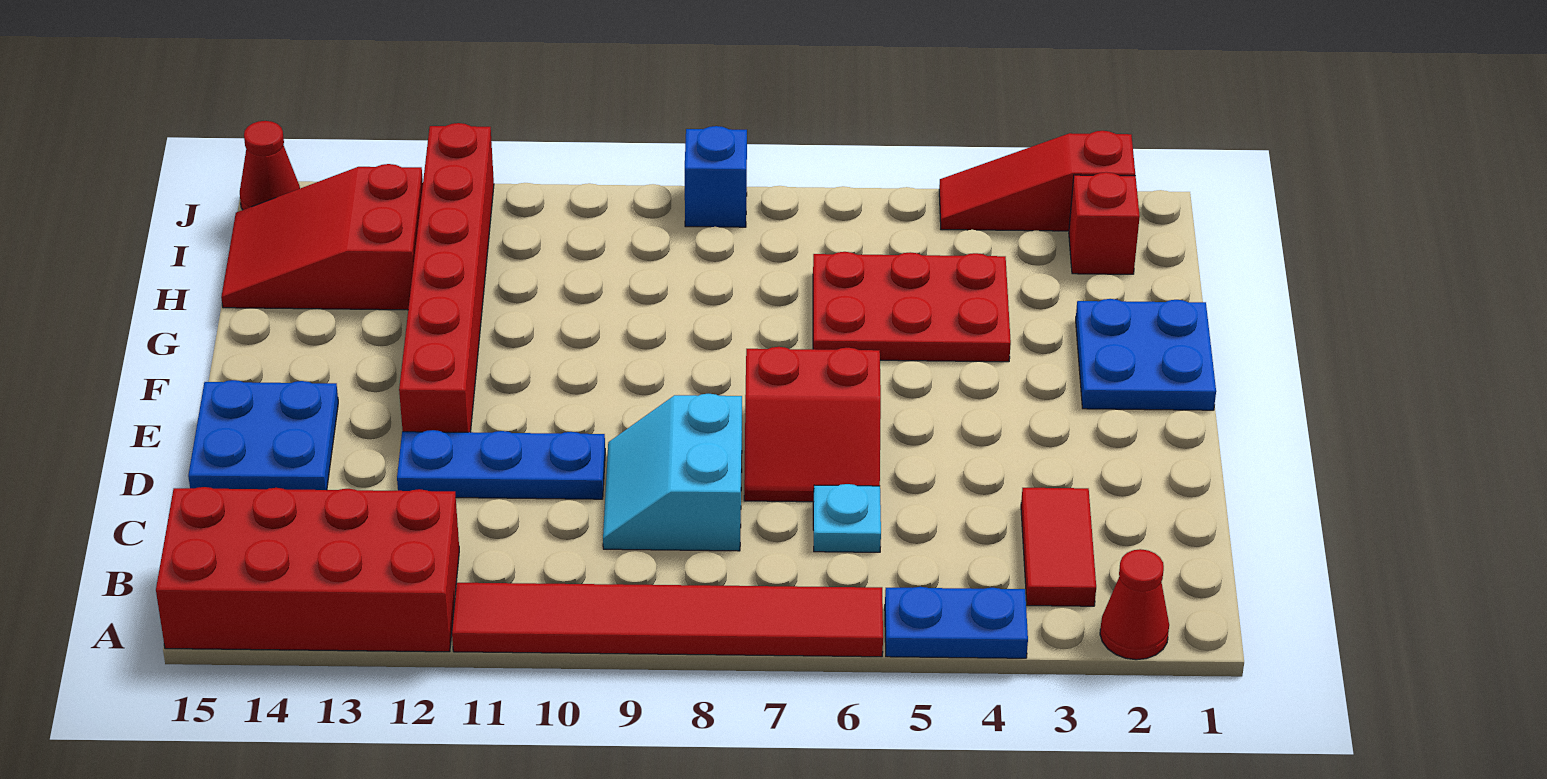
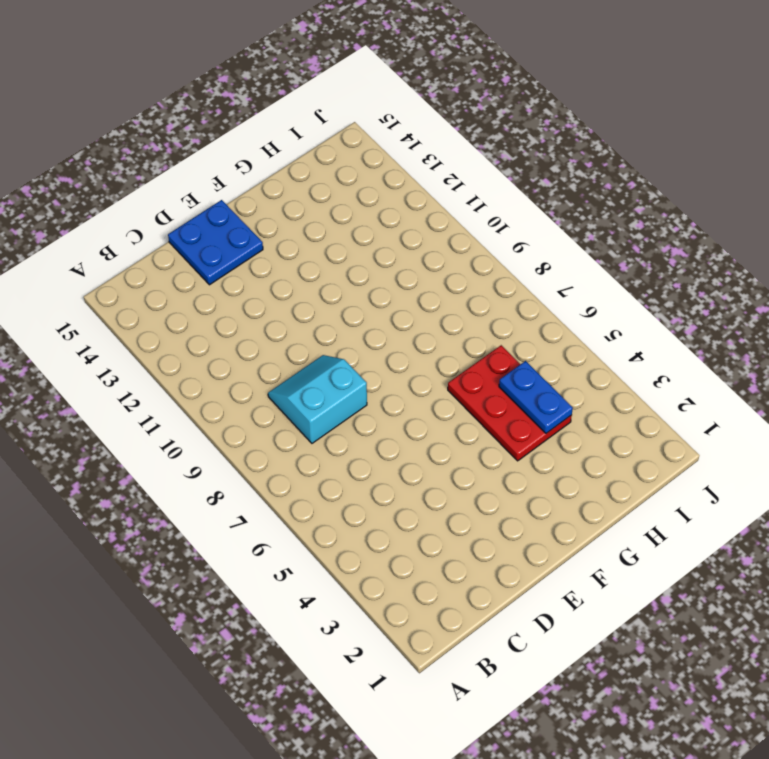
blue plate H4:H5 level 2 -> blue plate A4:A5 level 1
none -> red cone A2 level 1
none -> red tile A6:A11 level 1
none -> red brick A12:B15 level 1

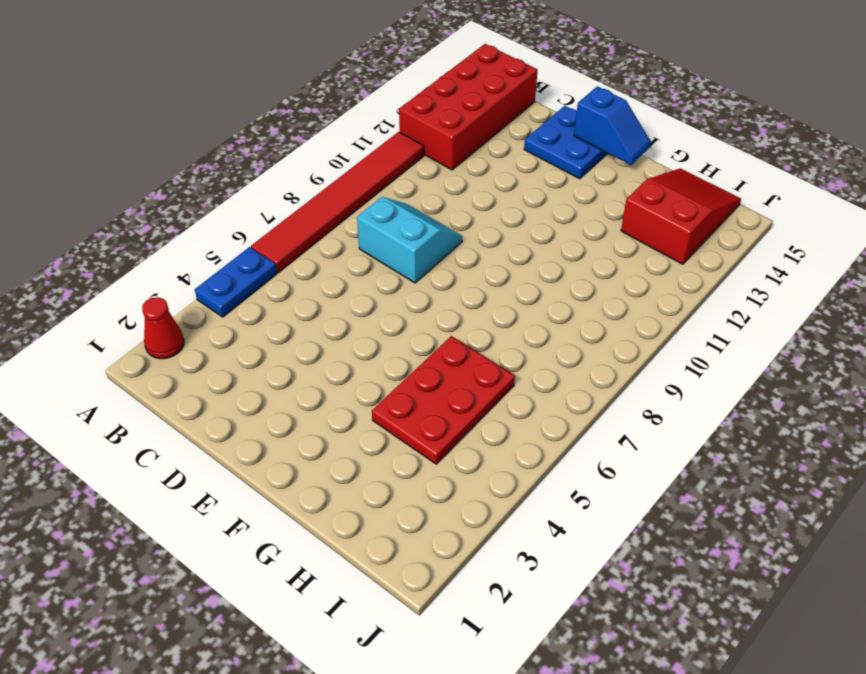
blue slope E15:F15 level 2 top E -> none
none -> red tile B3:C3 level 1
none -> cyan plate C6 level 1
none -> red slope D6:E7 level 1 top E

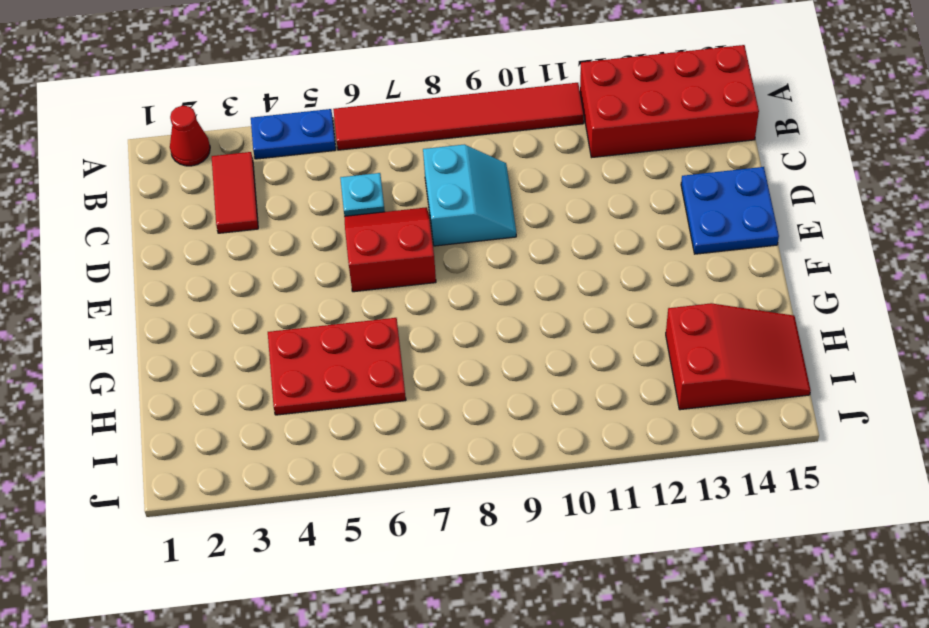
none -> blue plate D10:D12 level 1
none -> red brick E12:J12 level 1
none -> blue plate F1:G2 level 1

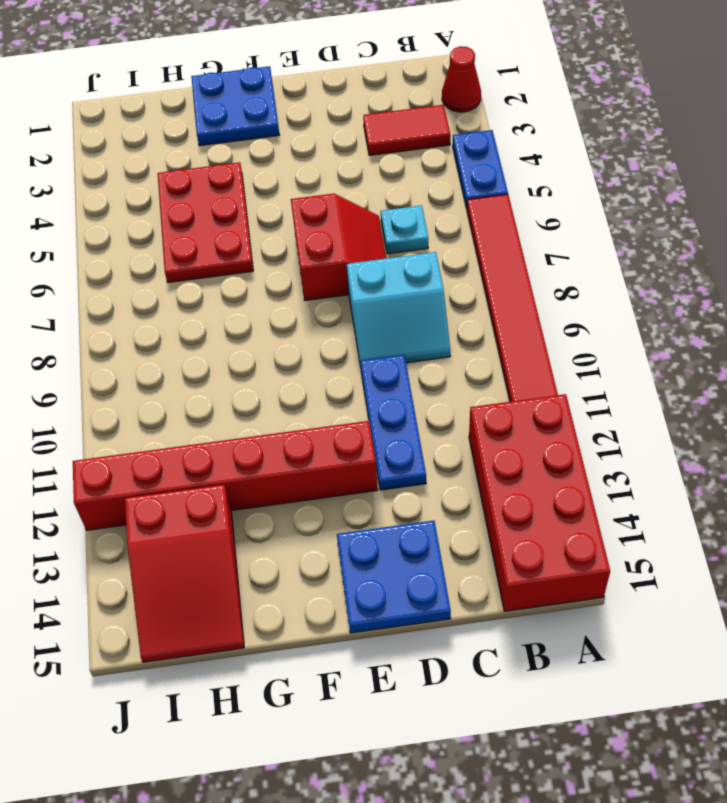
none -> red brick I2 level 1
none -> red slope J2:J4 level 1 top 2
none -> blue brick J8 level 1

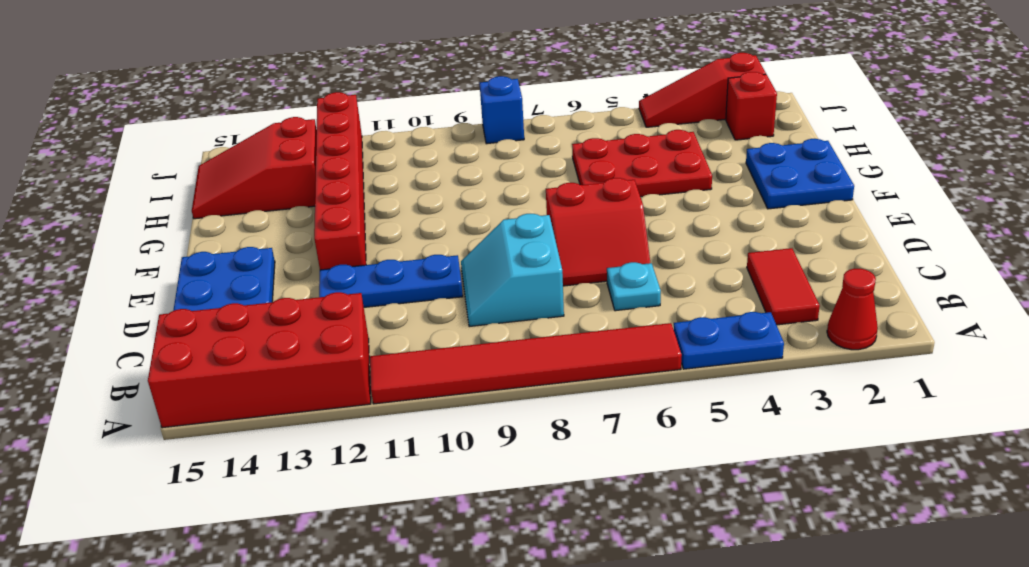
none -> red cone J15 level 1

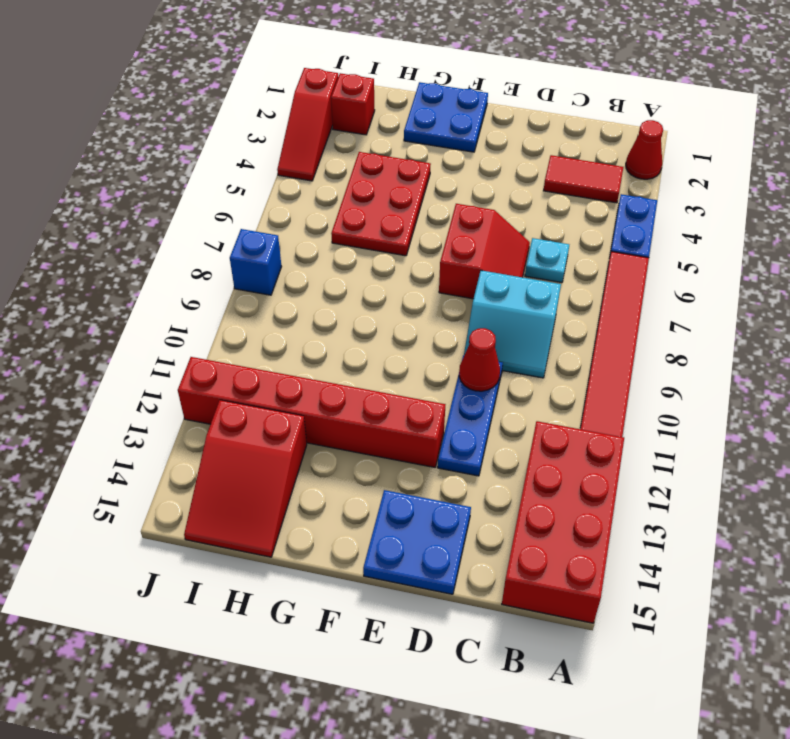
red cone D10 level 2 -> red cone J15 level 1

